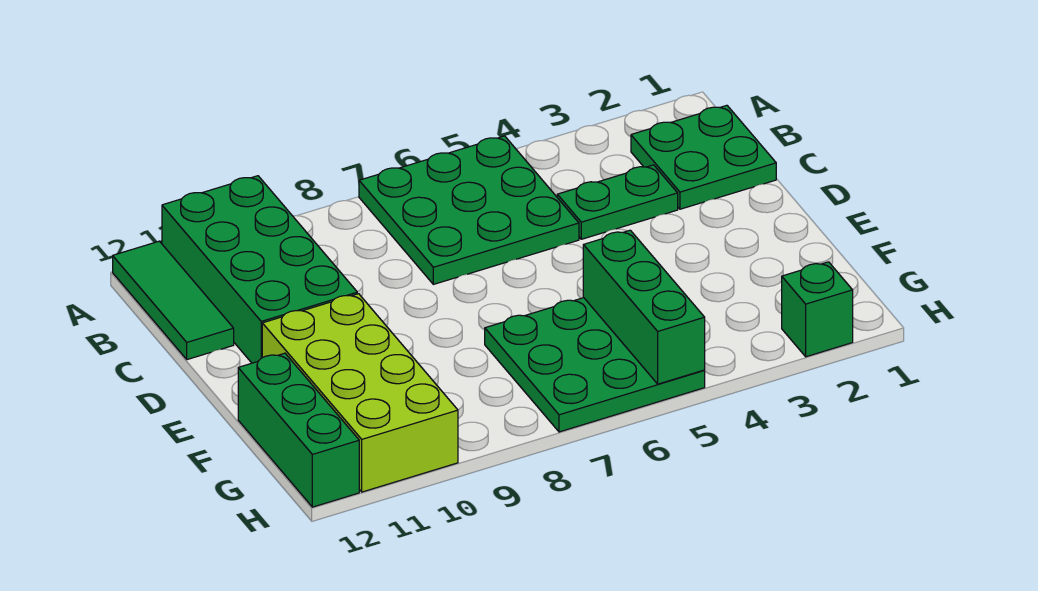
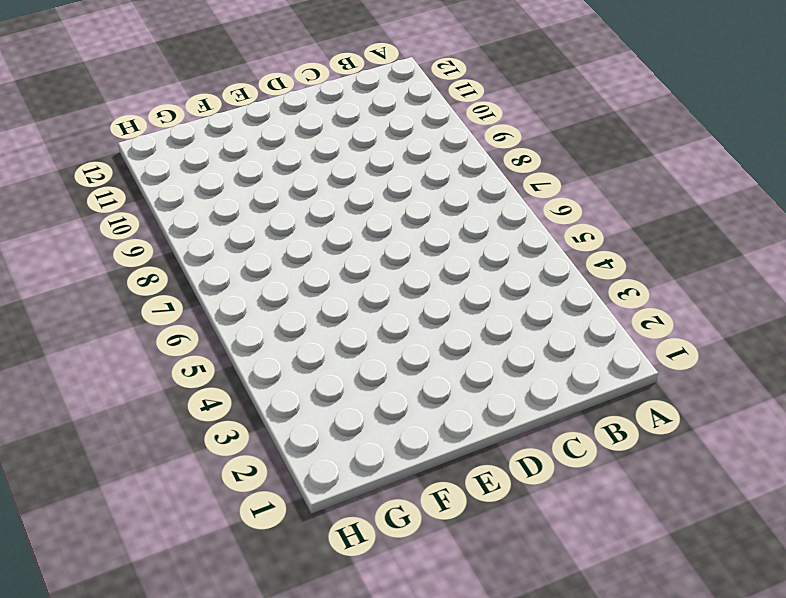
none -> green plate A5:C7 level 1
none -> green brick A10:D11 level 1

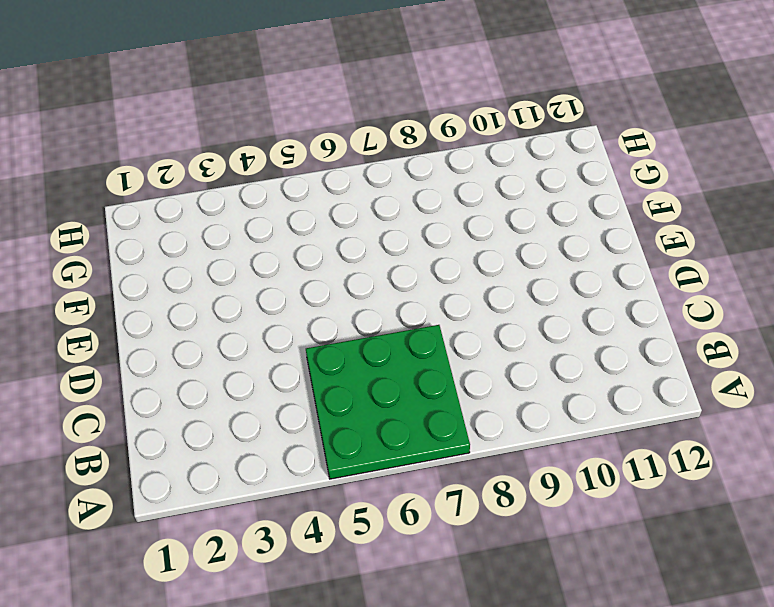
none -> green brick A10:D11 level 1
none -> green tile A12:C12 level 1

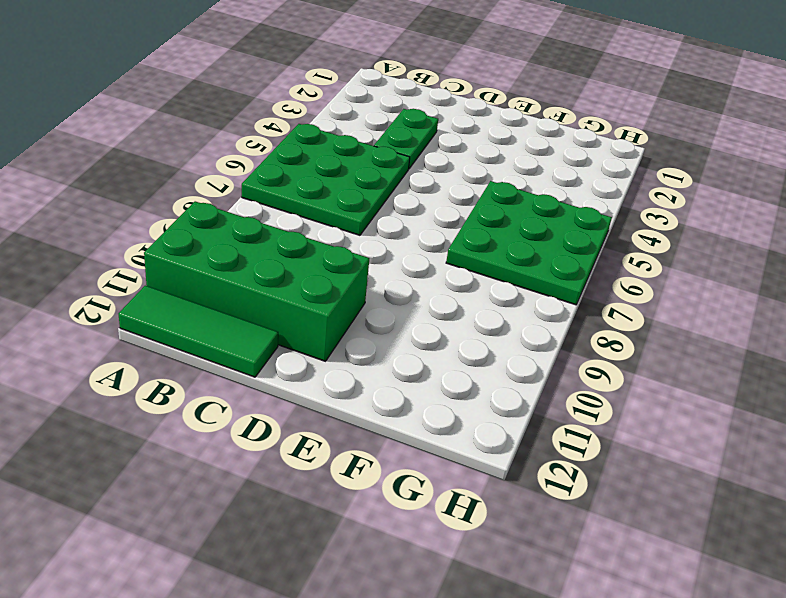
none -> green plate B1:C2 level 1
none -> lime brick E10:H11 level 1

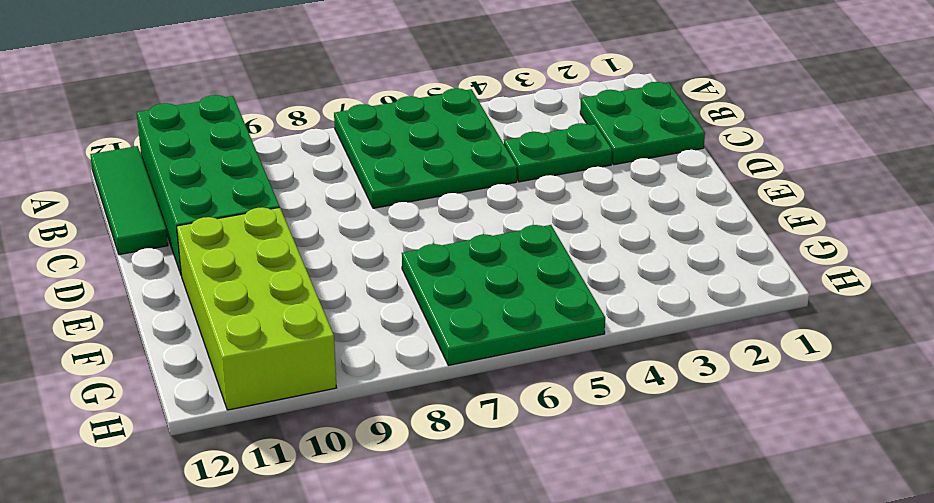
none -> green brick F12:H12 level 1
none -> green brick H2 level 1

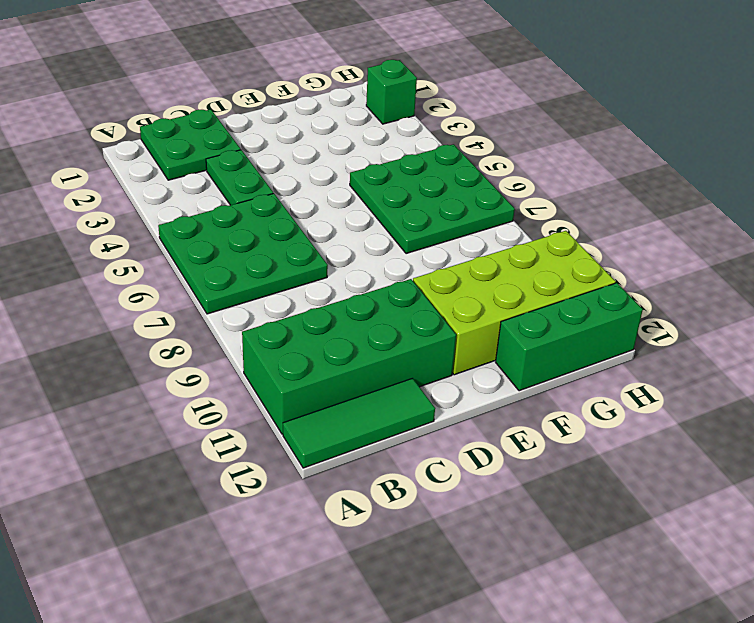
none -> green brick F5:H5 level 2

